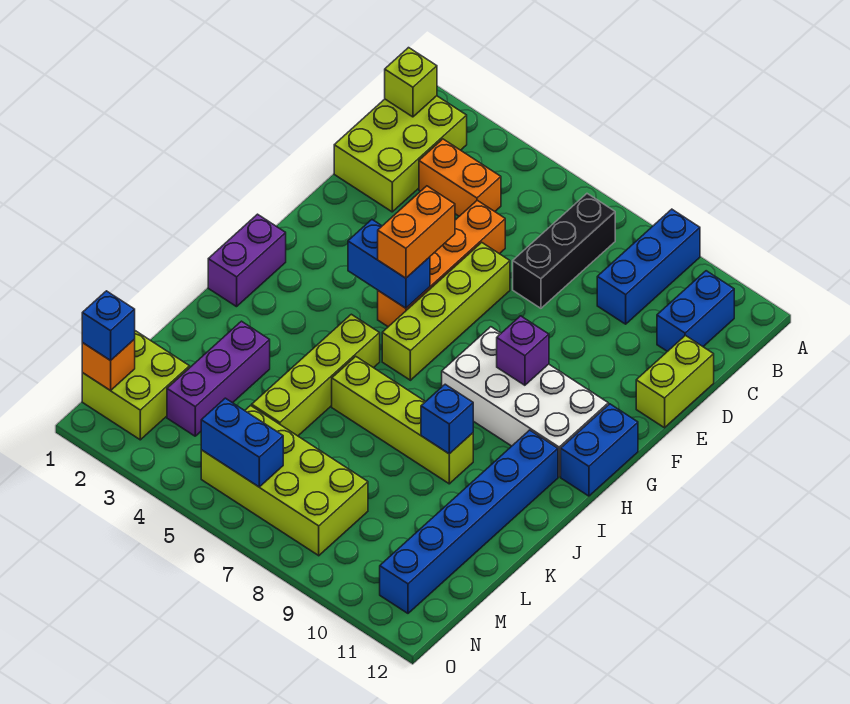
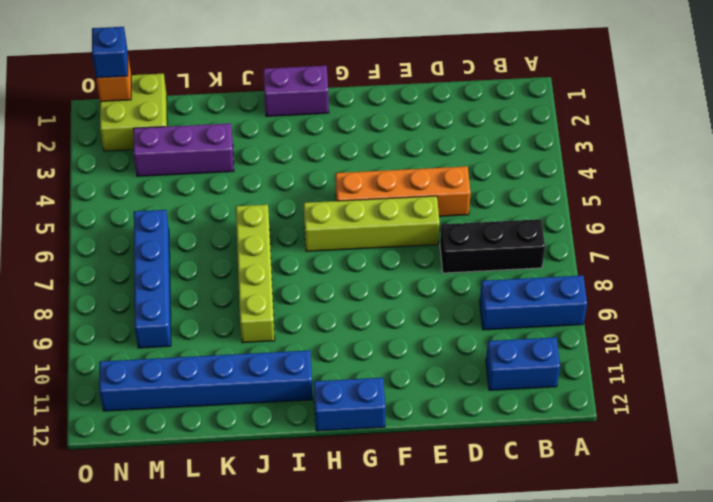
blue brick M6:M9 level 1 -> lime brick M5:N8 level 1
none -> lime brick B1:D2 level 1
none -> orange brick C3:C4 level 1
none -> lime brick D12:E12 level 1

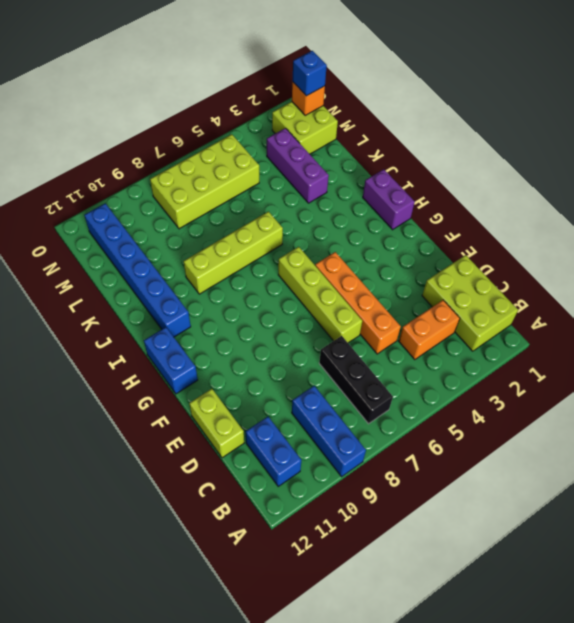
none -> white brick G8:H11 level 1
none -> lime brick I5:L5 level 1
none -> lime brick B1 level 2

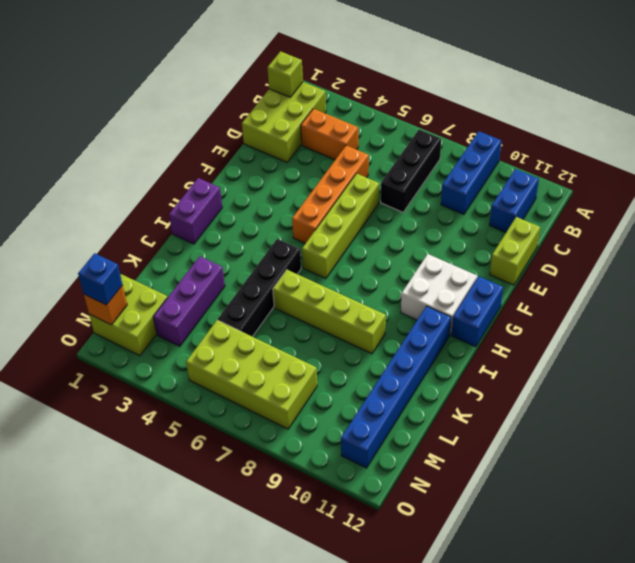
white brick G10:H11 level 1 -> white brick G8:H11 level 1
black brick I5:L5 level 1 -> lime brick I5:L5 level 1
none -> blue brick G4:G5 level 2
none -> purple brick G9 level 2
none -> blue brick J9 level 2

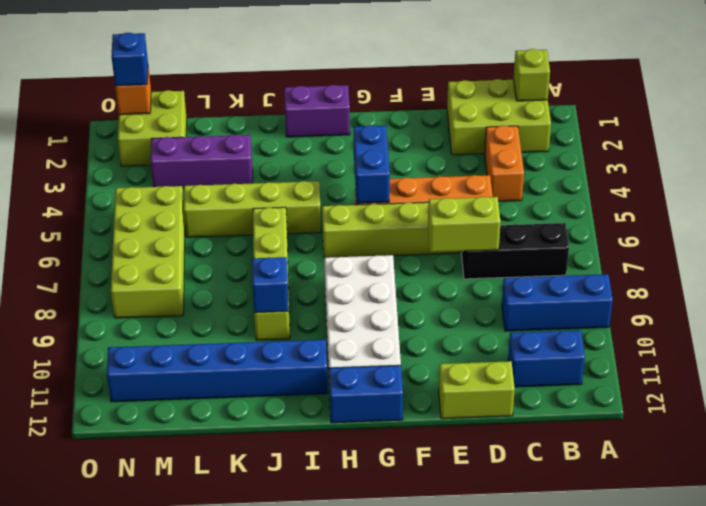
lime brick D7:E7 level 2 -> none
none -> purple brick G9 level 2
none -> blue brick N5:N6 level 2
none -> orange brick F5:G5 level 3

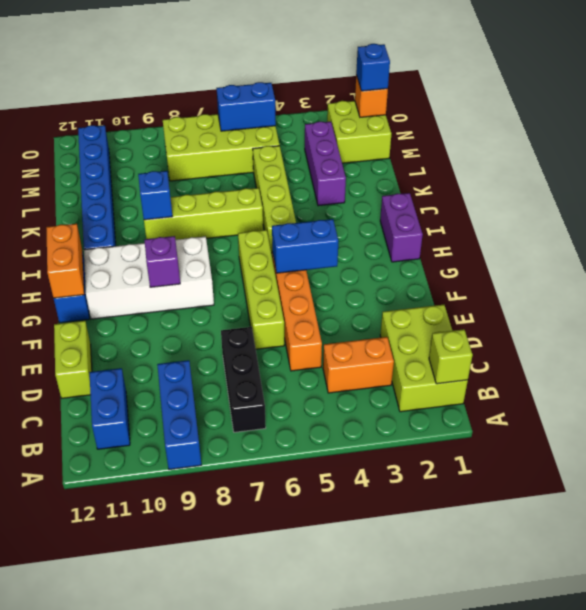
orange brick G12:H12 level 2 -> orange brick F5:G5 level 3

